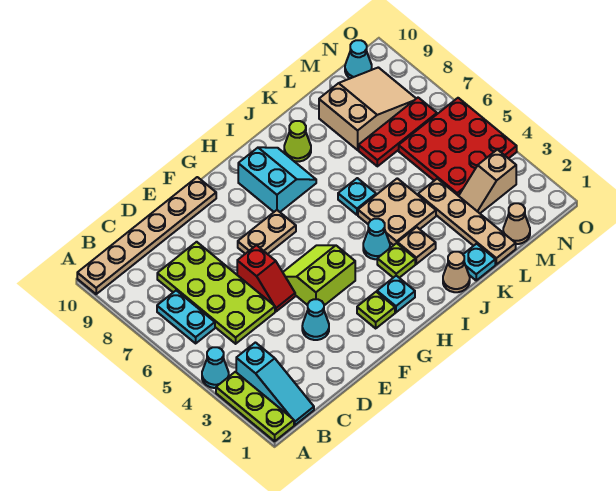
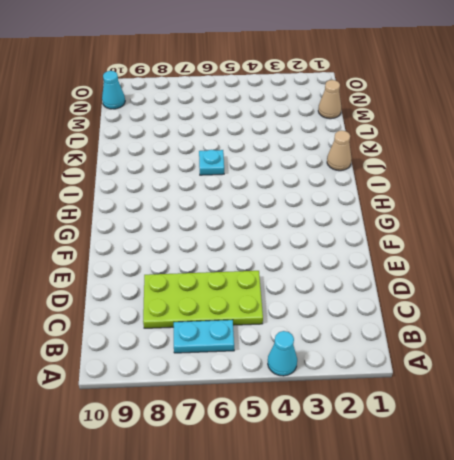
none -> lime plate A1:A3 level 1
none -> tan plate A10:F10 level 1
none -> cyan slope B1:B3 level 1 top 3

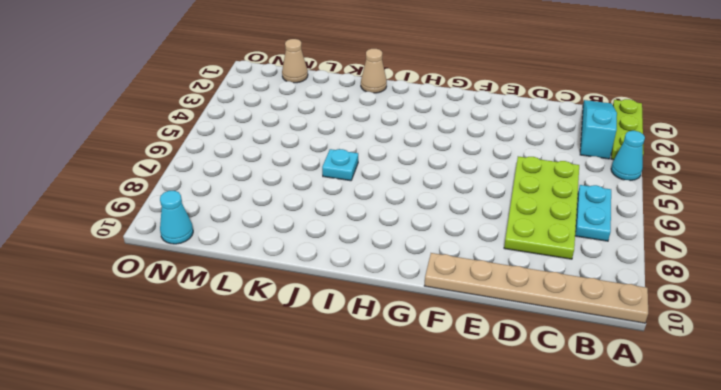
none -> cyan cone E3 level 1
none -> red slope E5:E6 level 1 top 6
none -> lime slope F4:G5 level 1 top 4

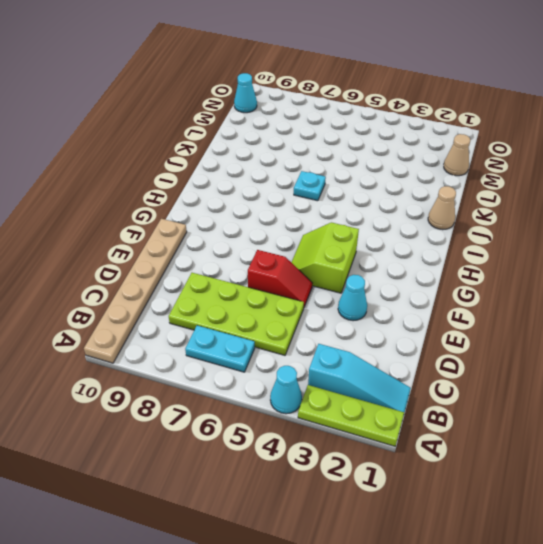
none -> tan plate F7:G7 level 1
none -> lime plate G2 level 1
none -> cyan plate H2 level 1

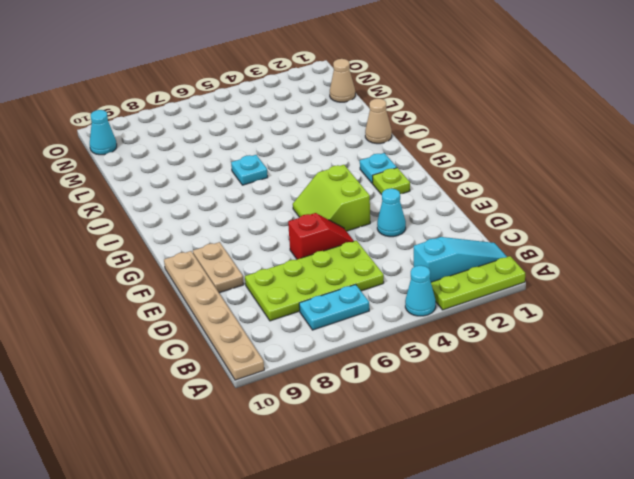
tan plate E9:F9 level 1 -> tan plate F7:G7 level 1
none -> cyan slope H8:I9 level 1 top H
none -> lime plate I3 level 1
none -> cyan cone I4 level 1

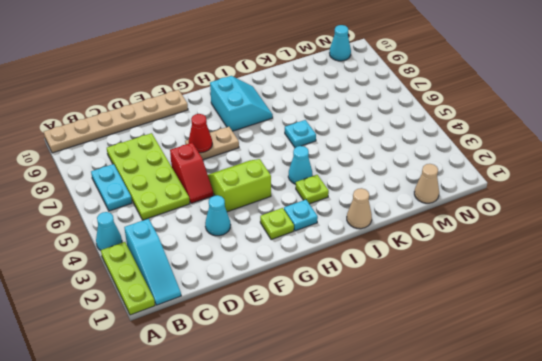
red cone F7 level 2 -> none
none -> tan plate J3 level 1
none -> tan plate J4:K5 level 1
none -> lime cone J9 level 1

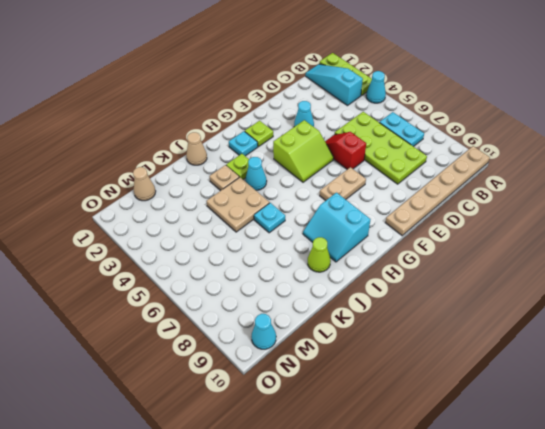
none -> cyan plate K1 level 1
none -> tan plate L1:L4 level 1
none -> red plate L7:N7 level 1

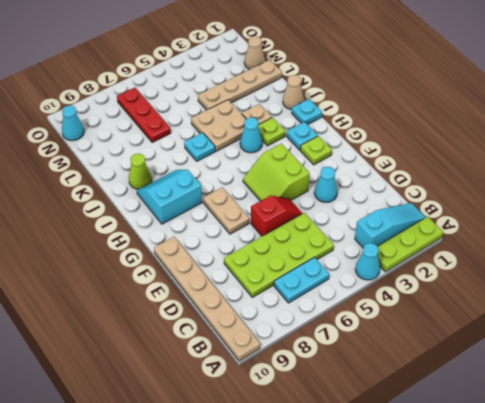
cyan plate I1 level 1 -> cyan plate K1 level 1
none -> tan slope L8:N9 level 1 top L
none -> tan slope M3:N3 level 1 top N
none -> red plate M4:O6 level 1

